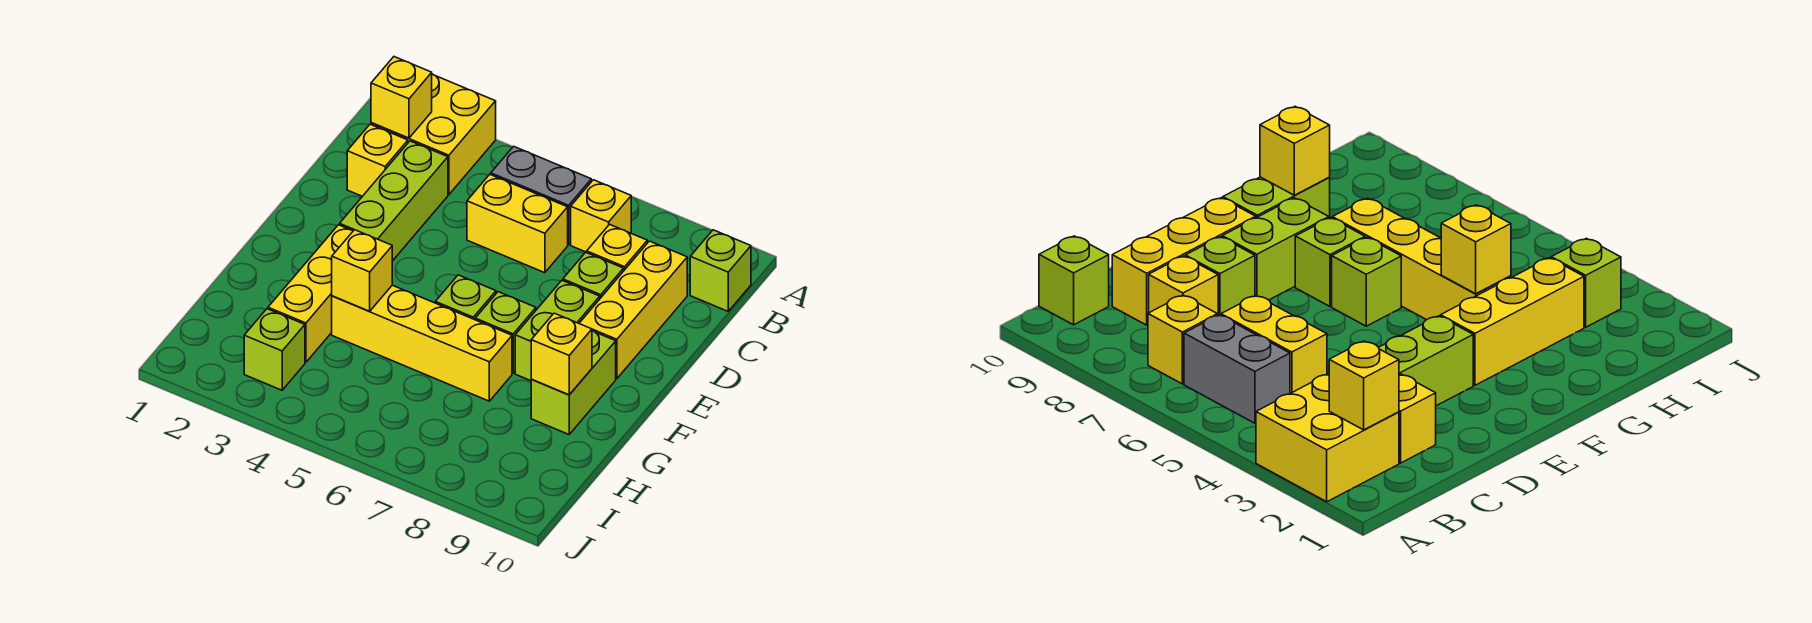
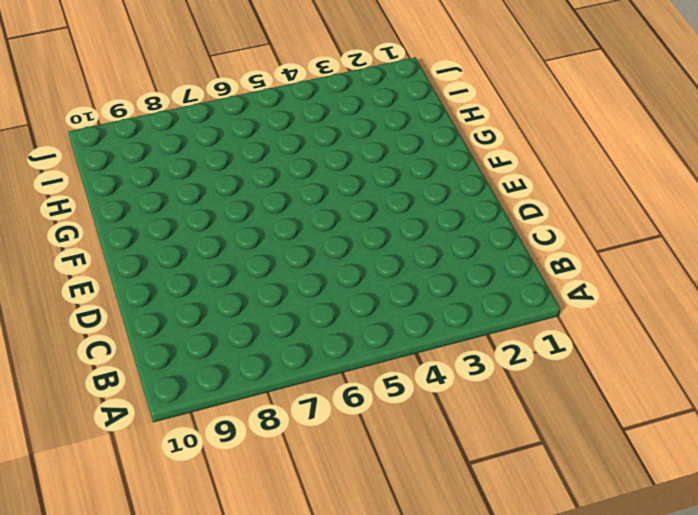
none -> yellow brick A2:B3 level 1
none -> grey brick B5:B6 level 1
none -> yellow brick B7 level 1

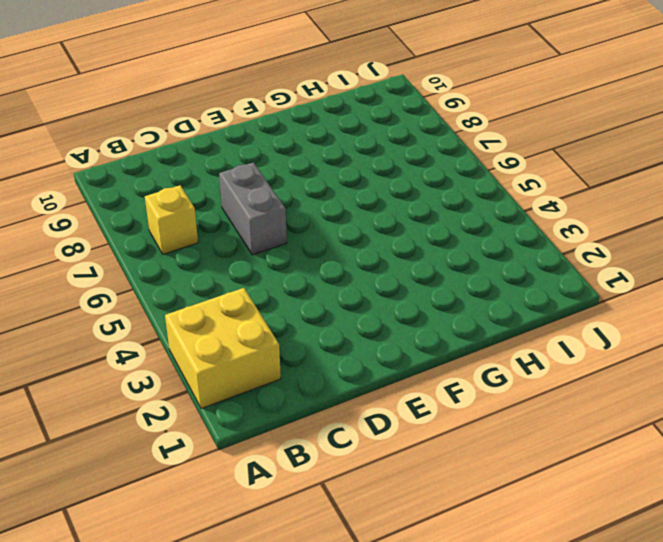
grey brick D6:D7 level 1 -> grey brick B5:B6 level 1
none -> lime brick B10 level 1
none -> yellow brick C2 level 1
none -> lime brick C3:E3 level 1

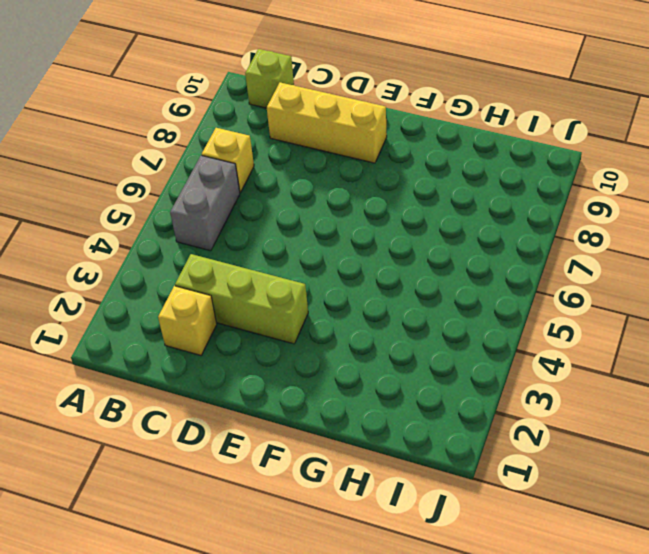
none -> yellow brick A2:B3 level 1
none -> yellow brick C5:C6 level 1
none -> yellow brick C8 level 1

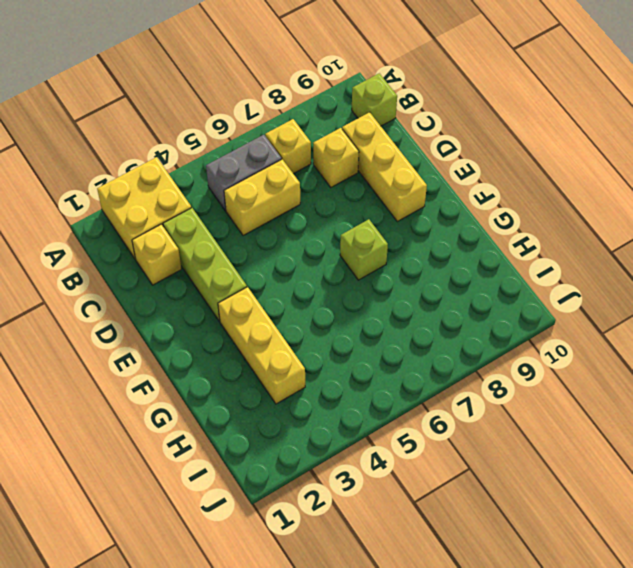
none -> lime brick D8 level 1
none -> lime brick E8:F8 level 1
none -> lime brick F6 level 1

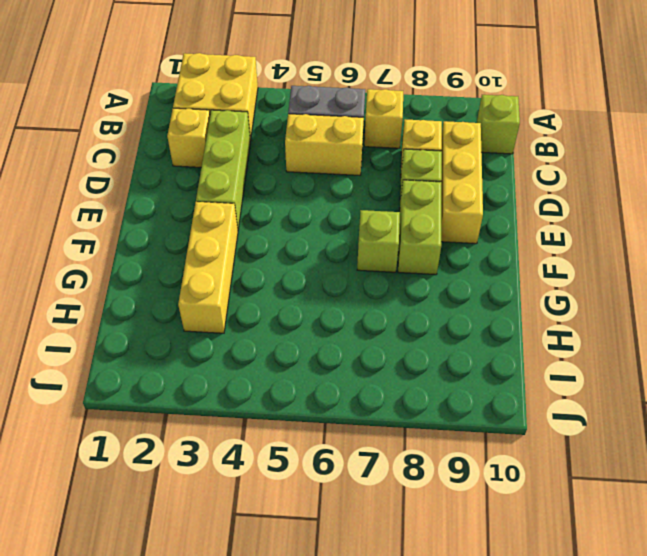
none -> lime brick F6 level 1
none -> lime brick F9:G9 level 1
none -> yellow brick G4:G7 level 1

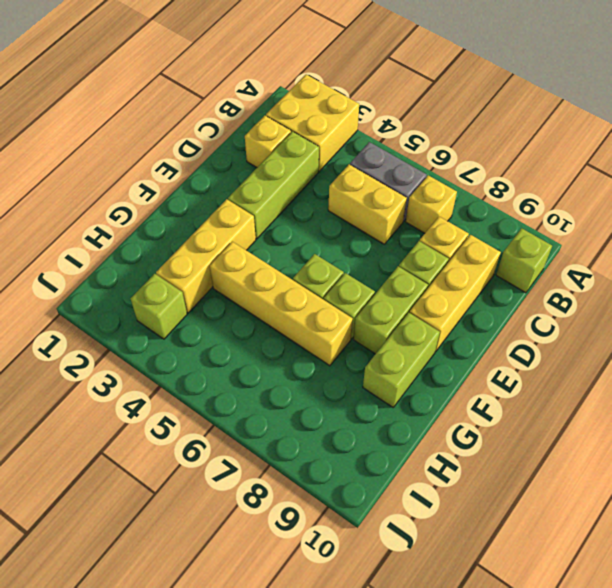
none -> yellow brick B2 level 2
none -> yellow brick G4 level 2
none -> yellow brick G9 level 2

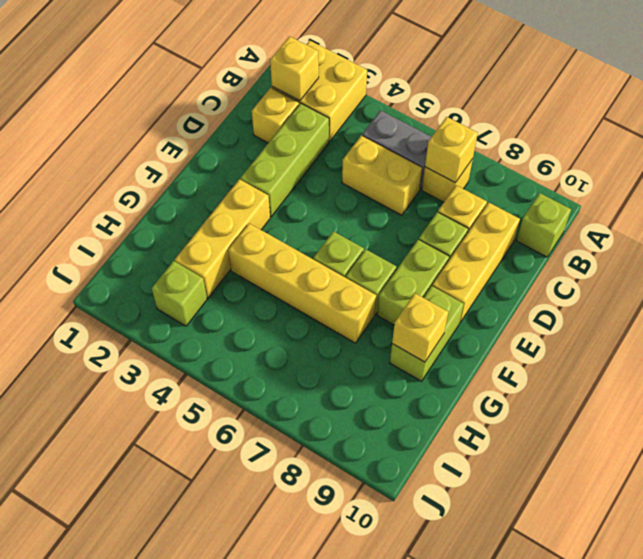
yellow brick B7 level 2 -> yellow brick G4 level 2

